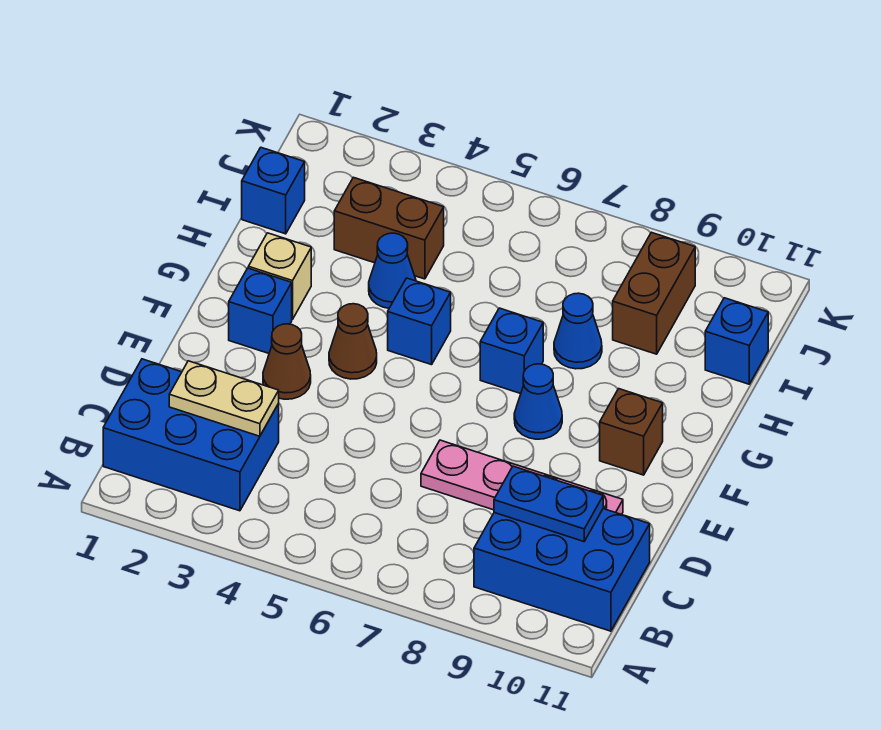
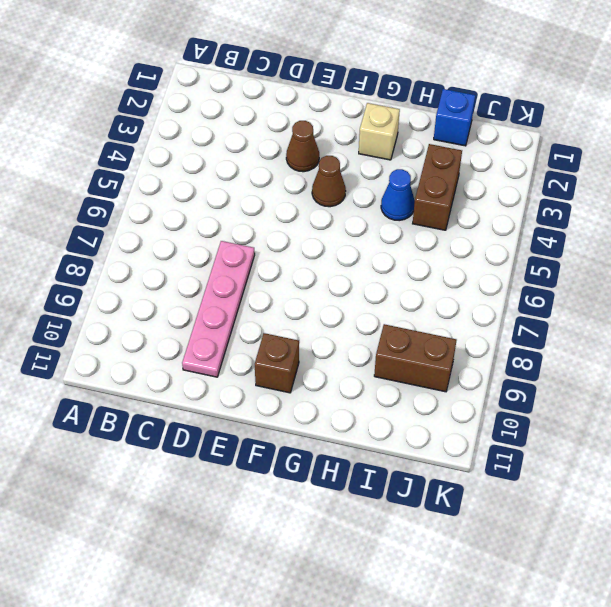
none -> blue brick B1:C3 level 1
none -> blue brick B9:C11 level 1
none -> blue brick F2 level 1

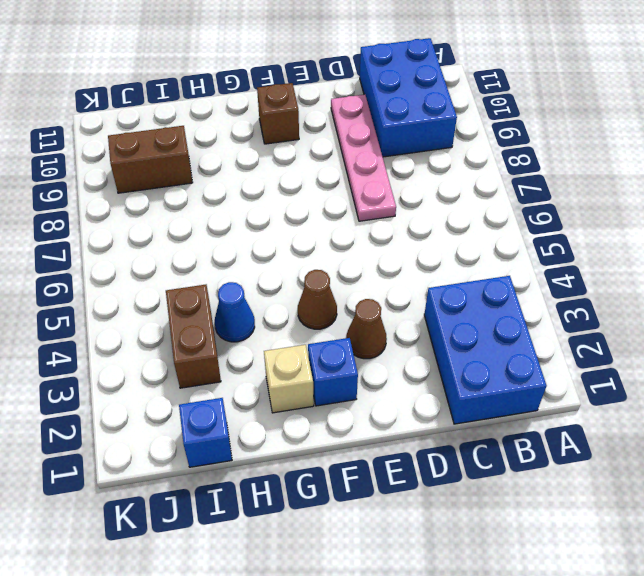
none -> blue cone F8 level 1
none -> blue brick G5 level 1
none -> blue brick G7 level 1

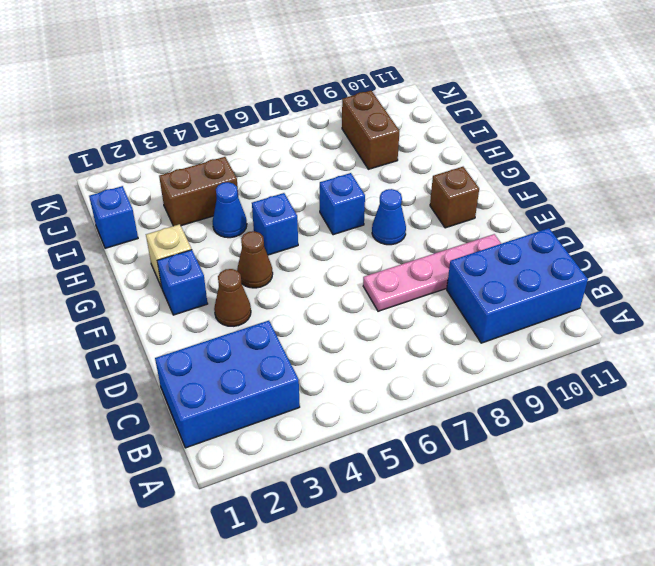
none -> blue cone H8 level 1
none -> blue brick I11 level 1
none -> tan plate C2:C3 level 2

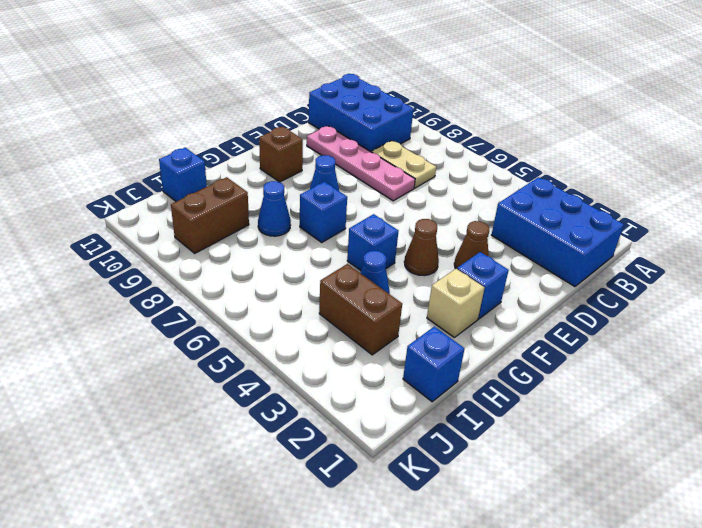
tan plate C7:C8 level 1 -> tan plate C2:C3 level 2
none -> blue plate C9:C10 level 2

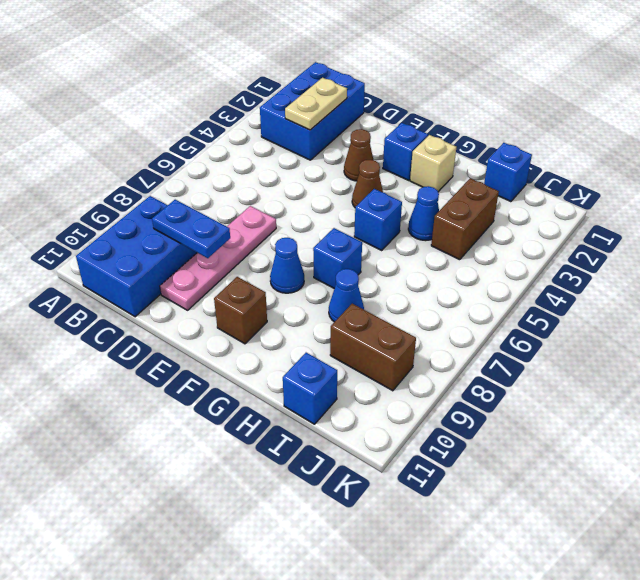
blue plate C9:D9 level 2 -> blue plate C9:C10 level 2

